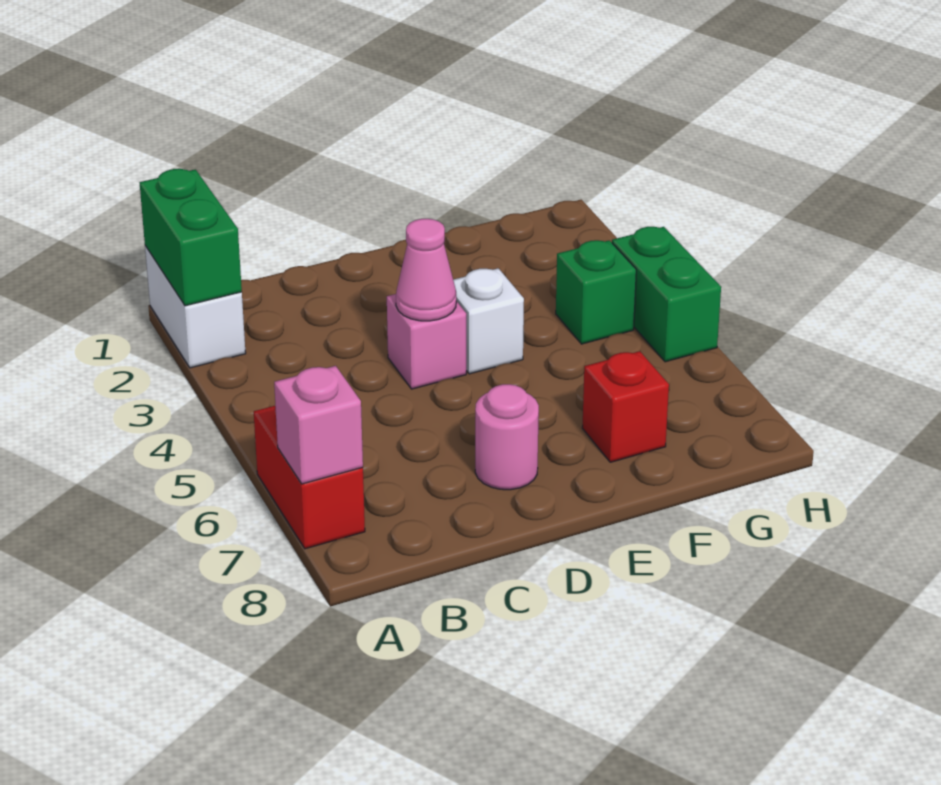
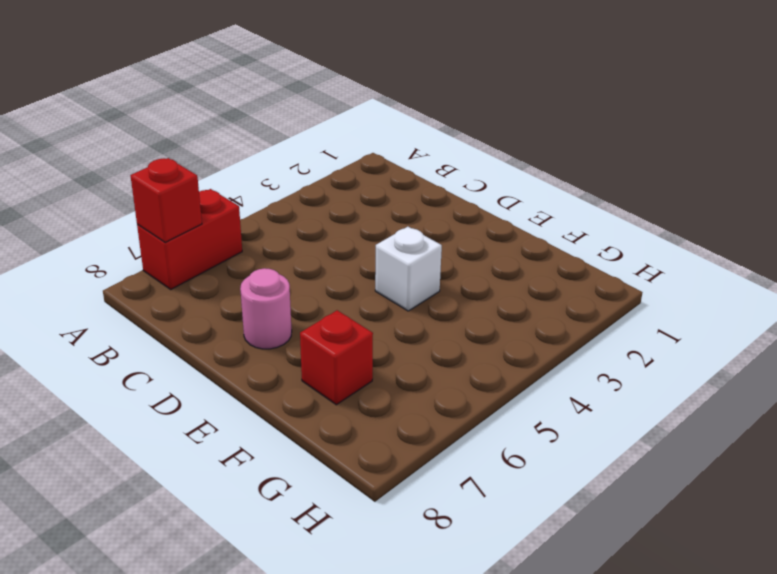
red brick A7 level 2 -> pink brick A7 level 2
none -> white brick A1:A2 level 1
none -> pink brick D4 level 1

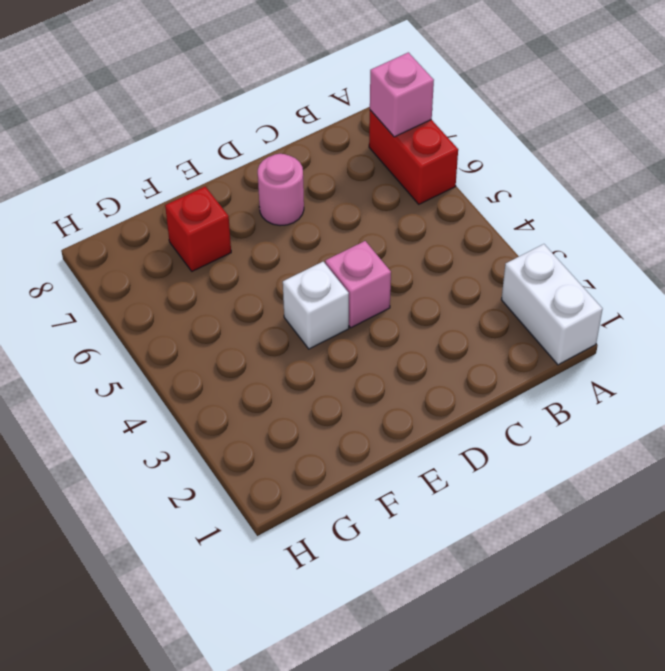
none -> green brick G4 level 1
none -> green brick H4:H5 level 1

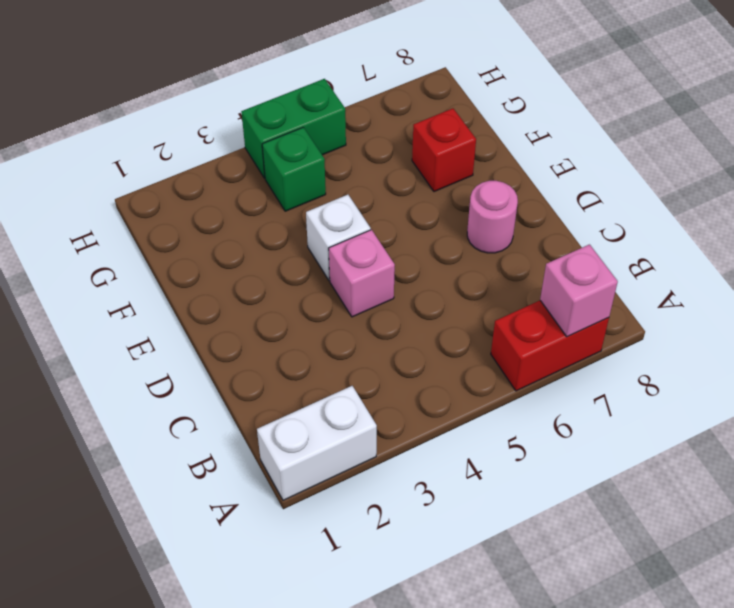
none -> green brick A1:A2 level 2
none -> pink cone D4 level 2

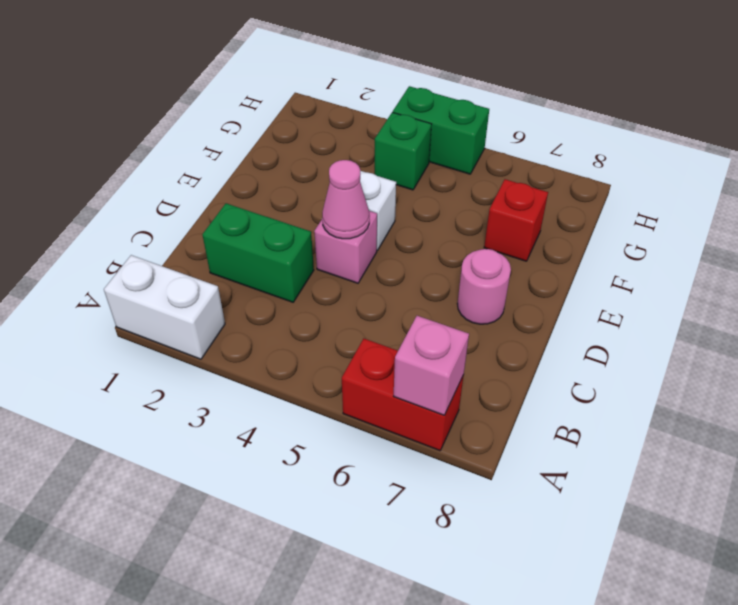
green brick C2:C3 level 1 -> green brick A1:A2 level 2

